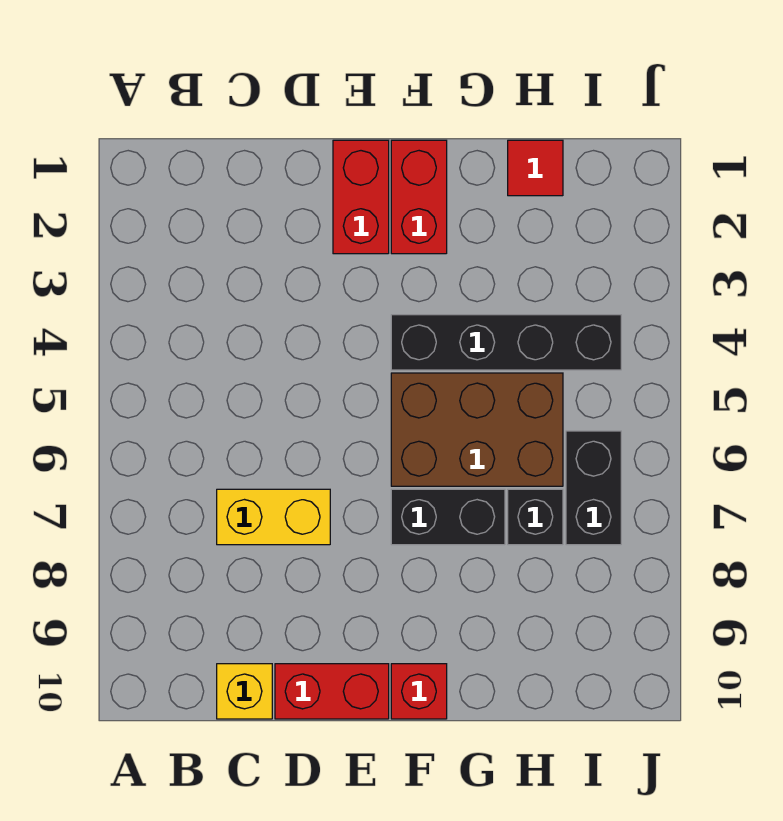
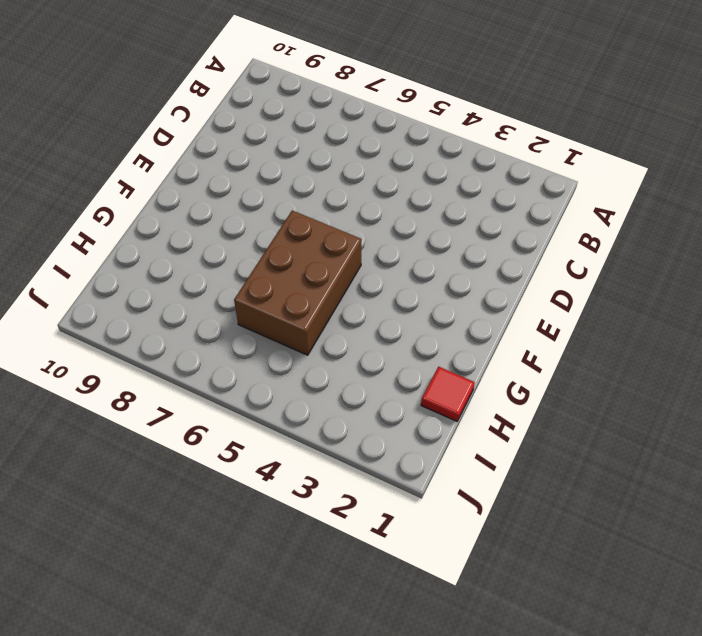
none -> yellow brick C7:D7 level 1
none -> yellow brick C10 level 1
none -> red brick D10:E10 level 1

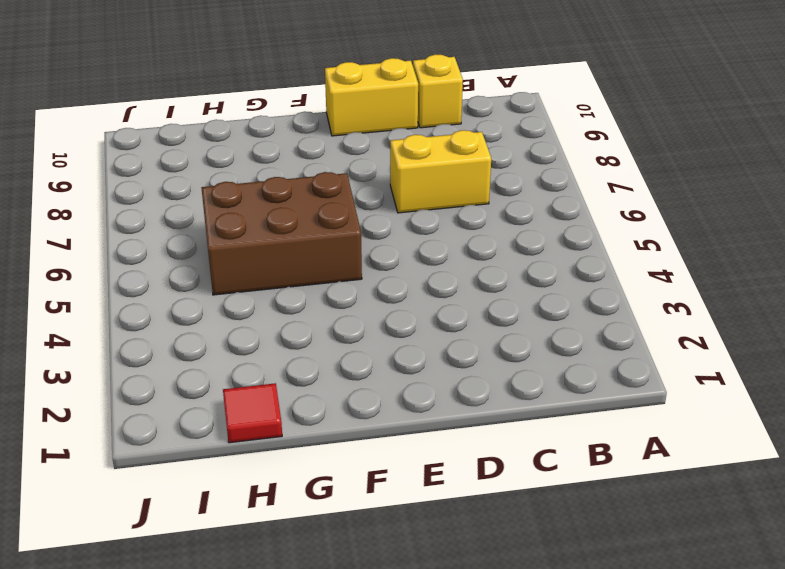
yellow brick D10:E10 level 1 -> red brick D10:E10 level 1
none -> red brick E1:E2 level 1
none -> red brick F1:F2 level 1
none -> black brick F4:I4 level 1

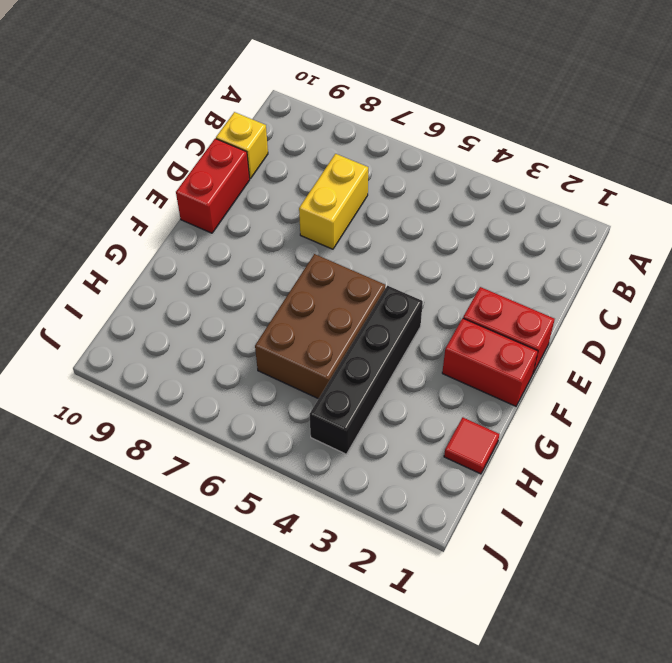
none -> black brick F7:G7 level 1
none -> red brick F10 level 1
none -> black brick H7 level 1

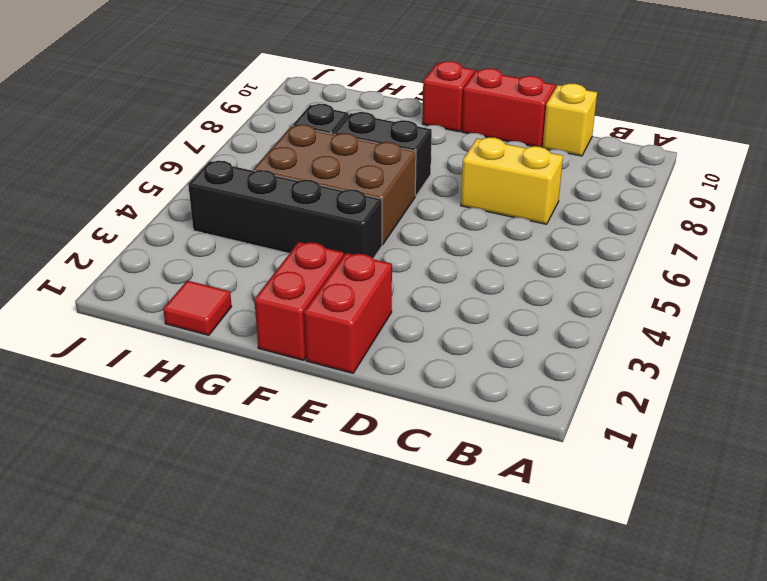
none -> black brick I6:I7 level 1

